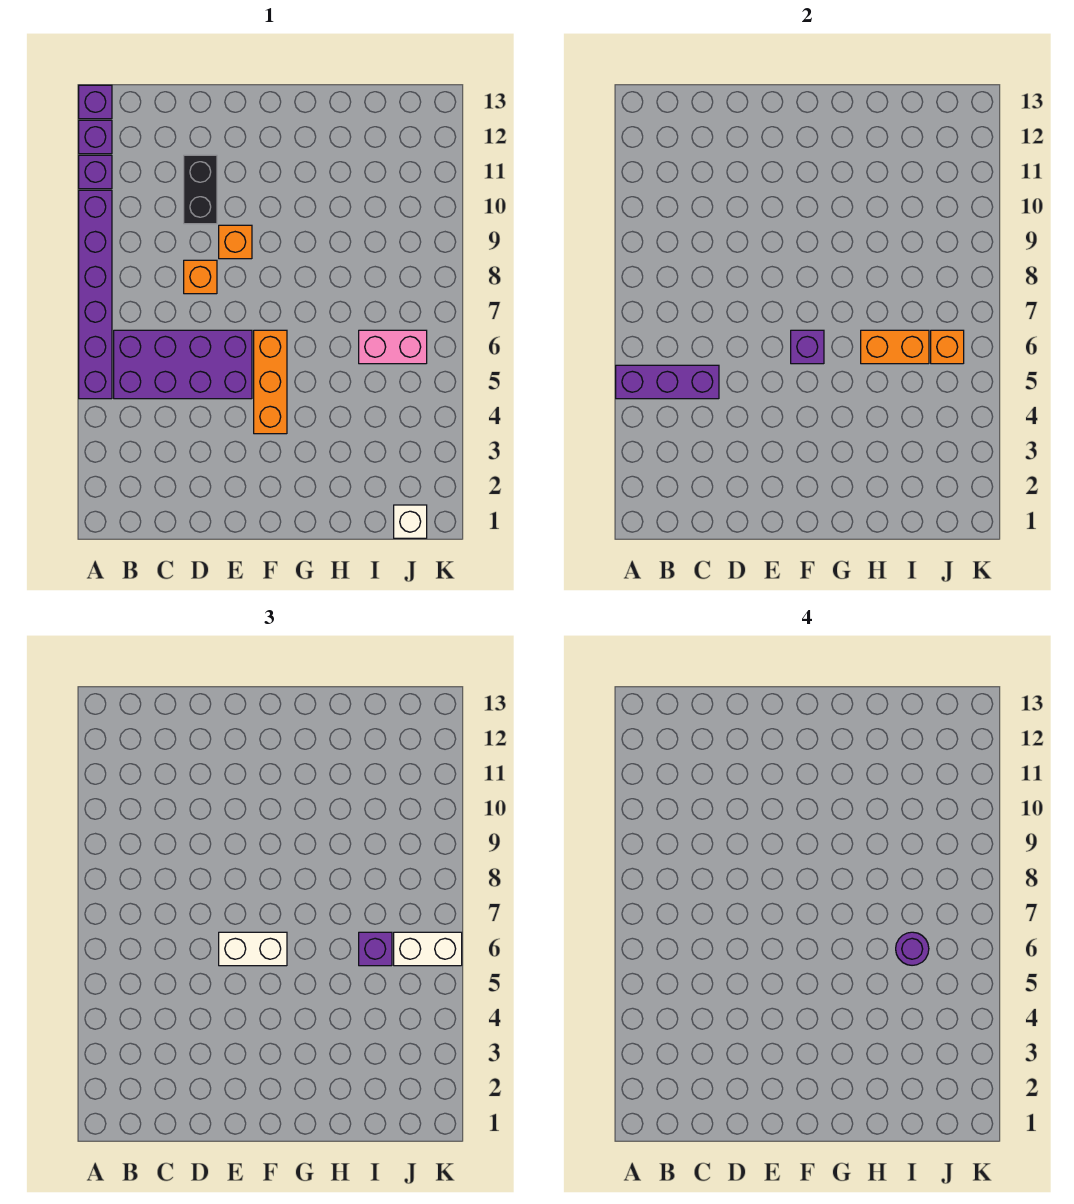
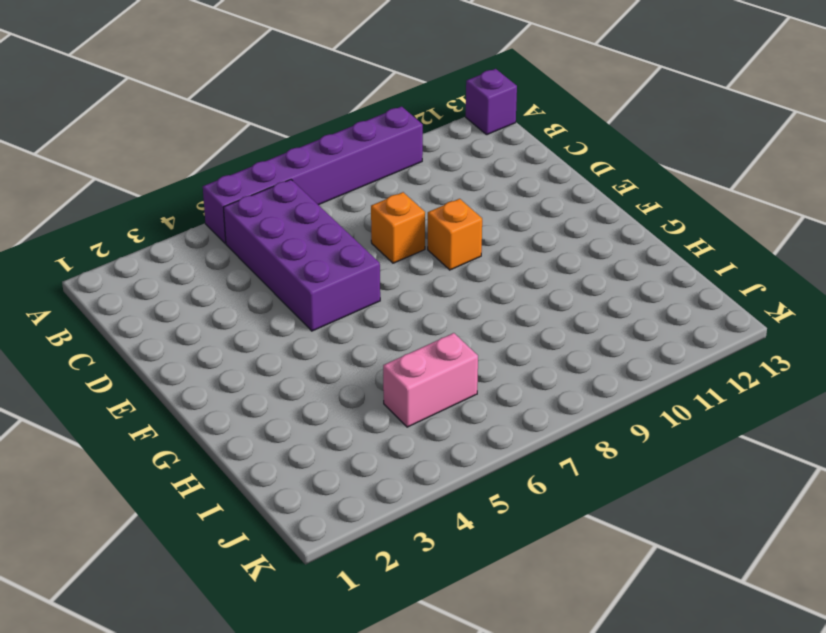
pink brick I5:I6 level 1 -> pink brick I6:J6 level 1
none -> purple brick A11 level 1
none -> purple brick A12 level 1
none -> black brick D10:D11 level 1

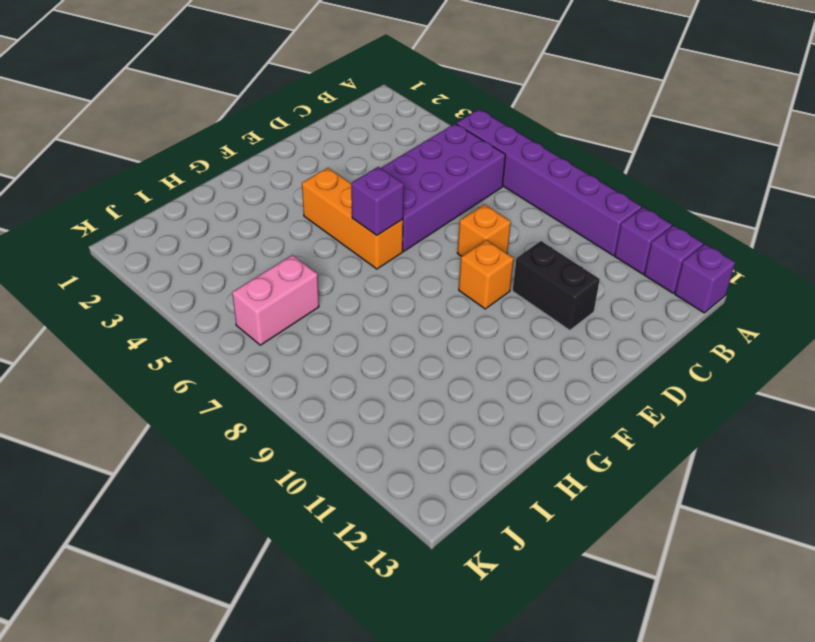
none -> white brick J1 level 1
none -> purple brick A5:C5 level 2
none -> orange brick H6:I6 level 2

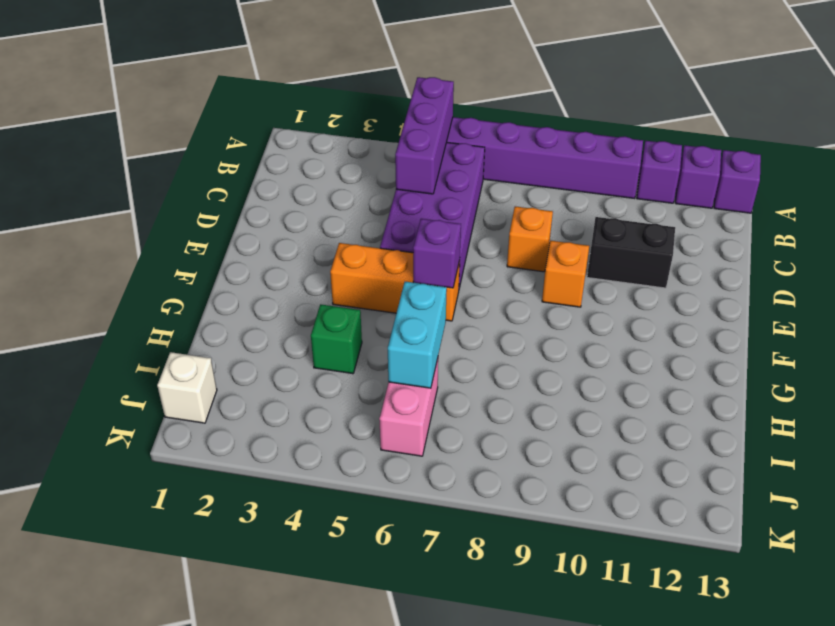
green brick H4 level 1 -> none
cyan brick H6:I6 level 2 -> orange brick H6:I6 level 2
none -> orange brick J6 level 2
none -> white brick E6:F6 level 3
none -> purple brick I6 level 3

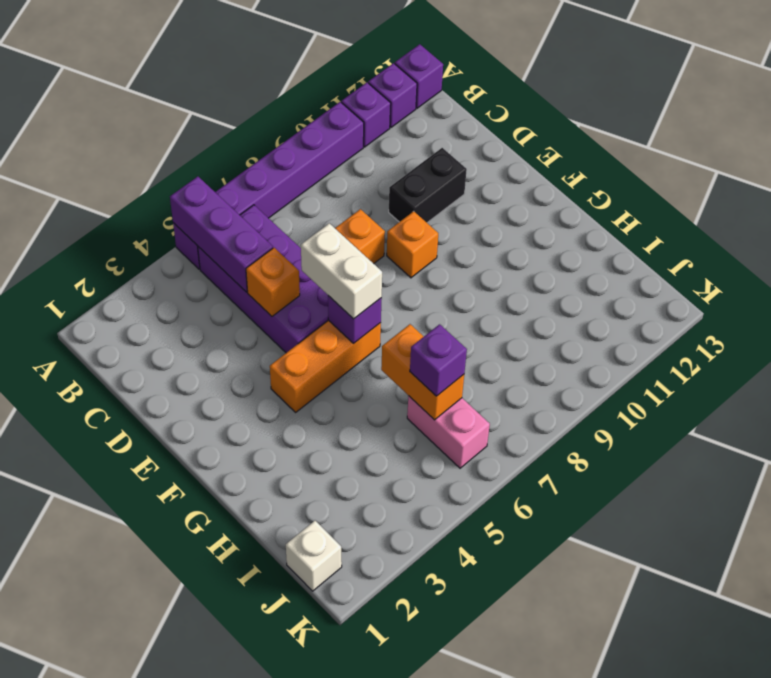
orange brick D5 level 2 -> orange brick J6 level 2
none -> white brick J6:K6 level 3
none -> purple round brick I6 level 4

